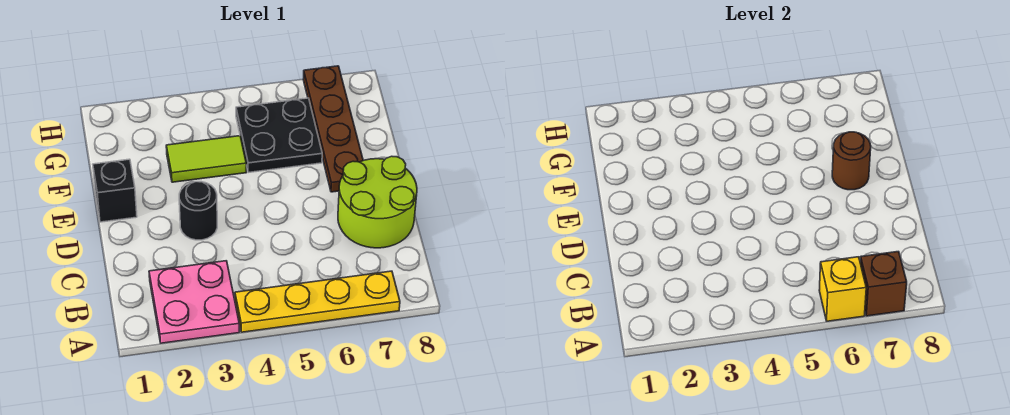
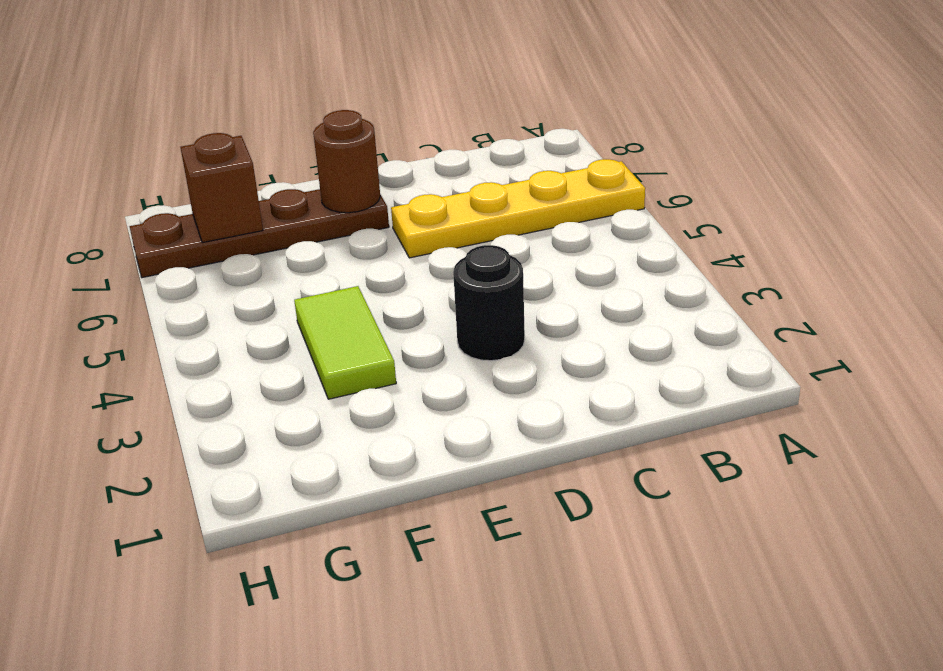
yellow plate A6:D6 level 1 -> yellow plate A4:A7 level 1
brown brick G7 level 2 -> brown brick A7 level 2
none -> pink plate A2:B3 level 1
none -> lime round brick C7:D8 level 1

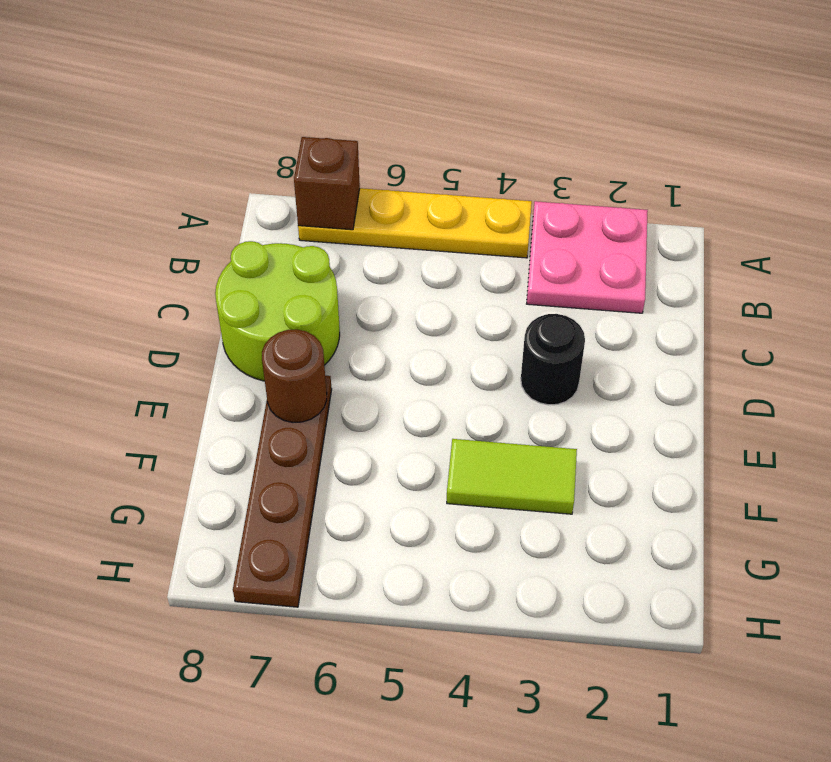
none -> black brick E1 level 1
none -> black plate F5:G6 level 1

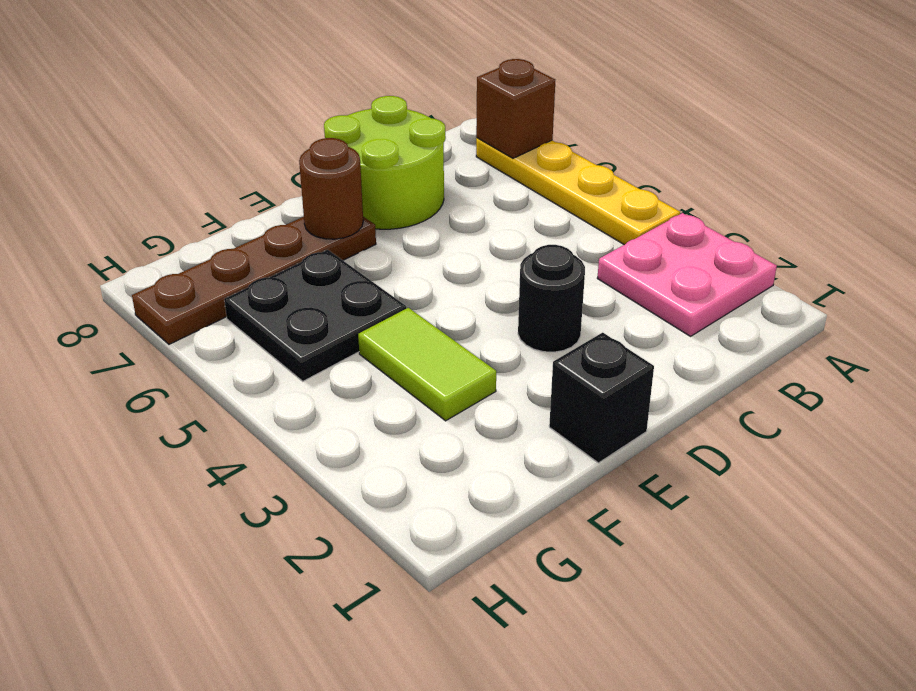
none -> yellow brick A6 level 2

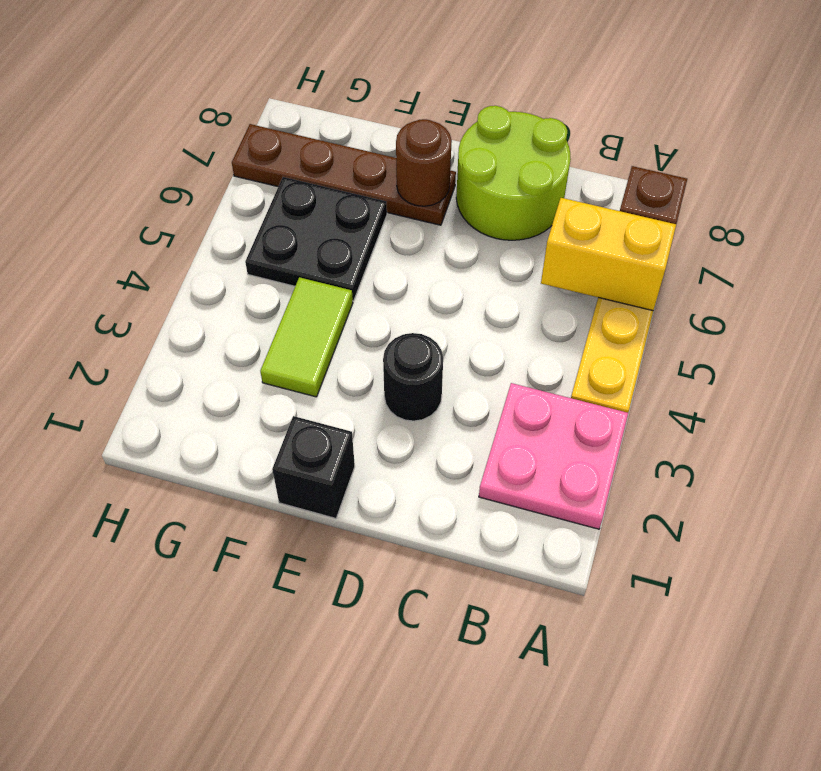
yellow brick A6:B6 level 2 -> yellow brick A6 level 2

